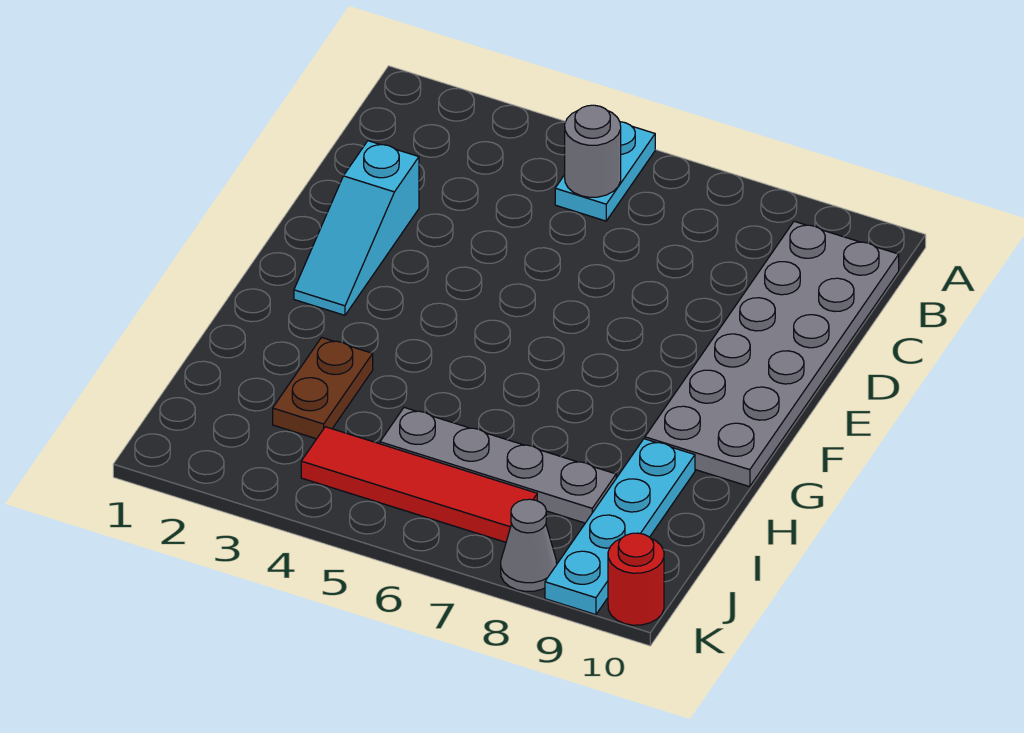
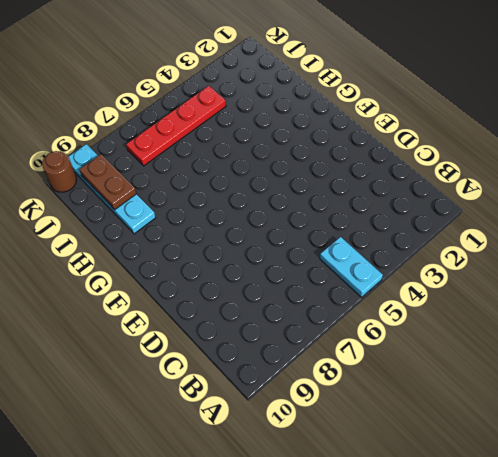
brown plate I9:J9 level 2 -> brown plate H3:I3 level 1
red plate J4:J7 level 1 -> red tile J4:J7 level 1
brown round brick K10 level 1 -> red round brick K10 level 1
none -> grey plate B9:G10 level 1
none -> cyan slope D2:F2 level 1 top D

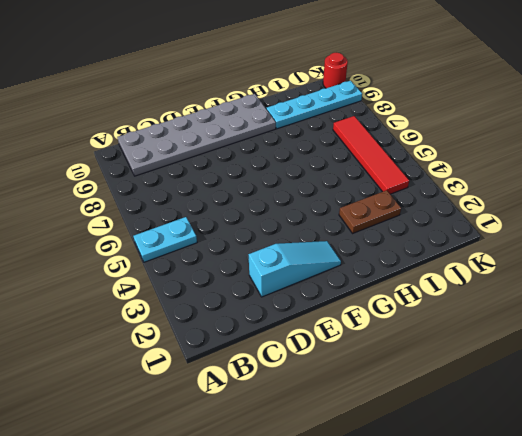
none -> grey plate I5:I8 level 1
none -> grey cone K8 level 1

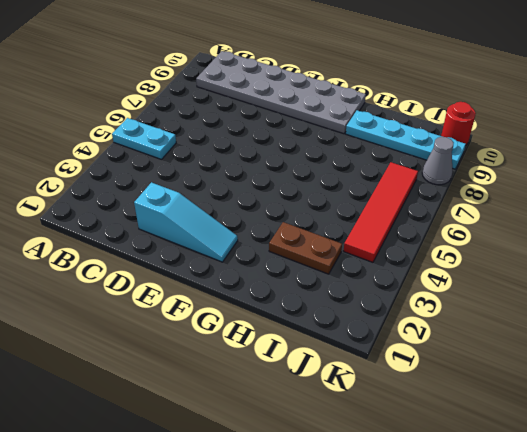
none -> grey plate I5:I8 level 1
none -> grey round brick B5 level 2

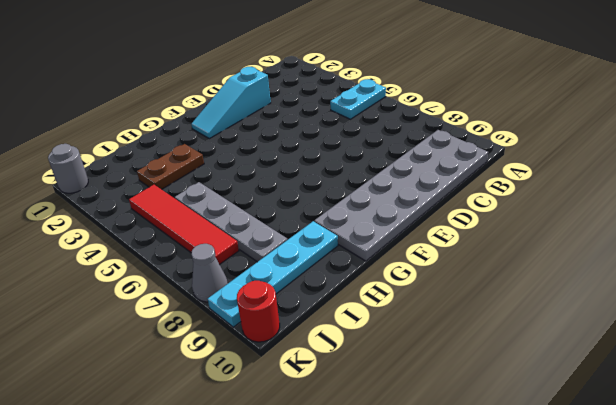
grey round brick K1 level 1 -> grey round brick B5 level 2

